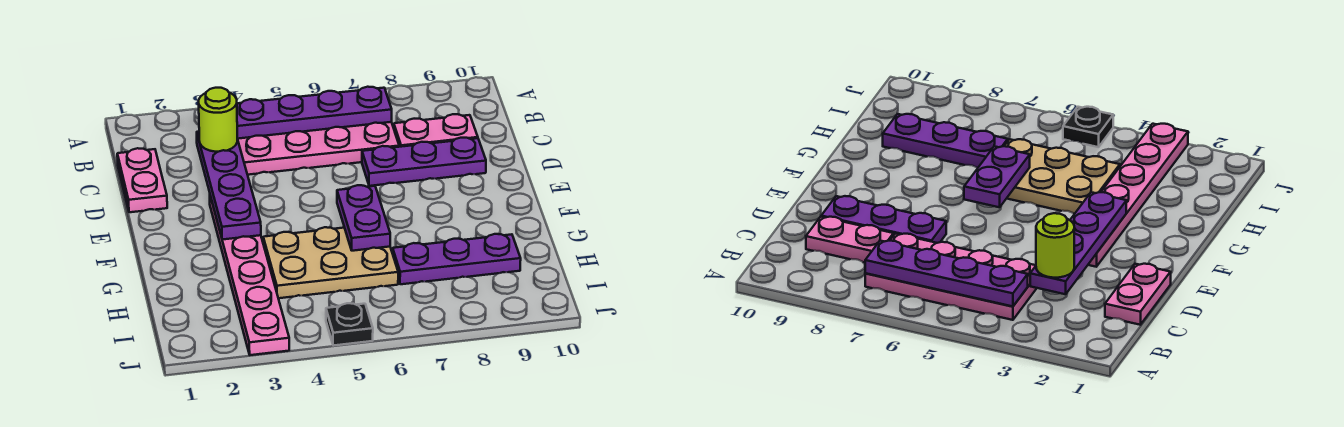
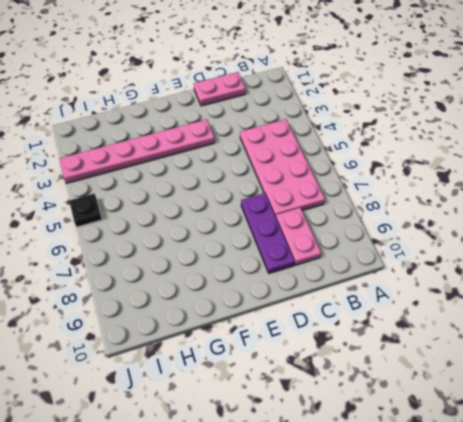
none -> tan plate G4:H6 level 1
none -> purple plate H7:H9 level 1
none -> purple plate B4:B7 level 2

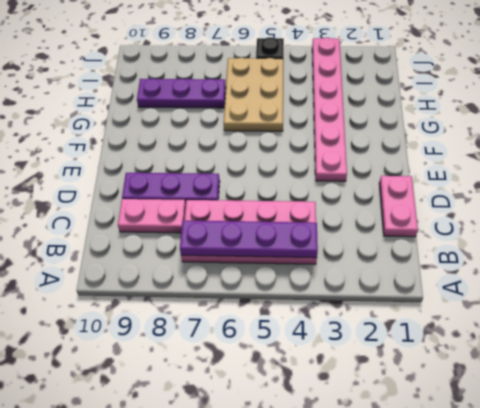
tan plate G5:I6 level 1 -> tan plate G4:H6 level 1
none -> purple plate C3:F3 level 2
none -> purple plate F6:G6 level 2
none -> lime round brick C3 level 3

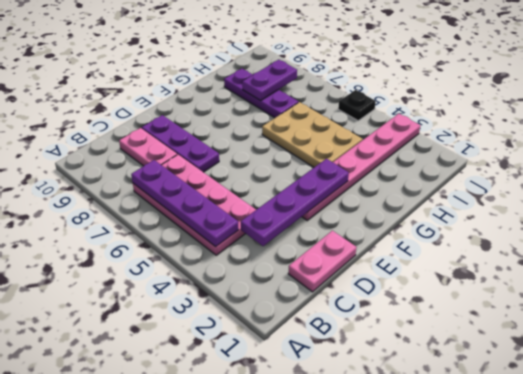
purple plate H8:I8 level 2 -> purple plate F6:G6 level 2
none -> lime round brick C3 level 3

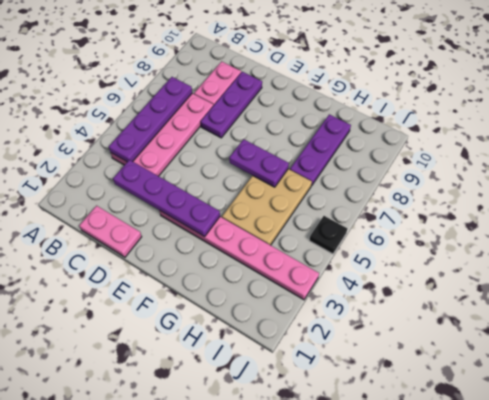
none -> lime round brick C3 level 3

